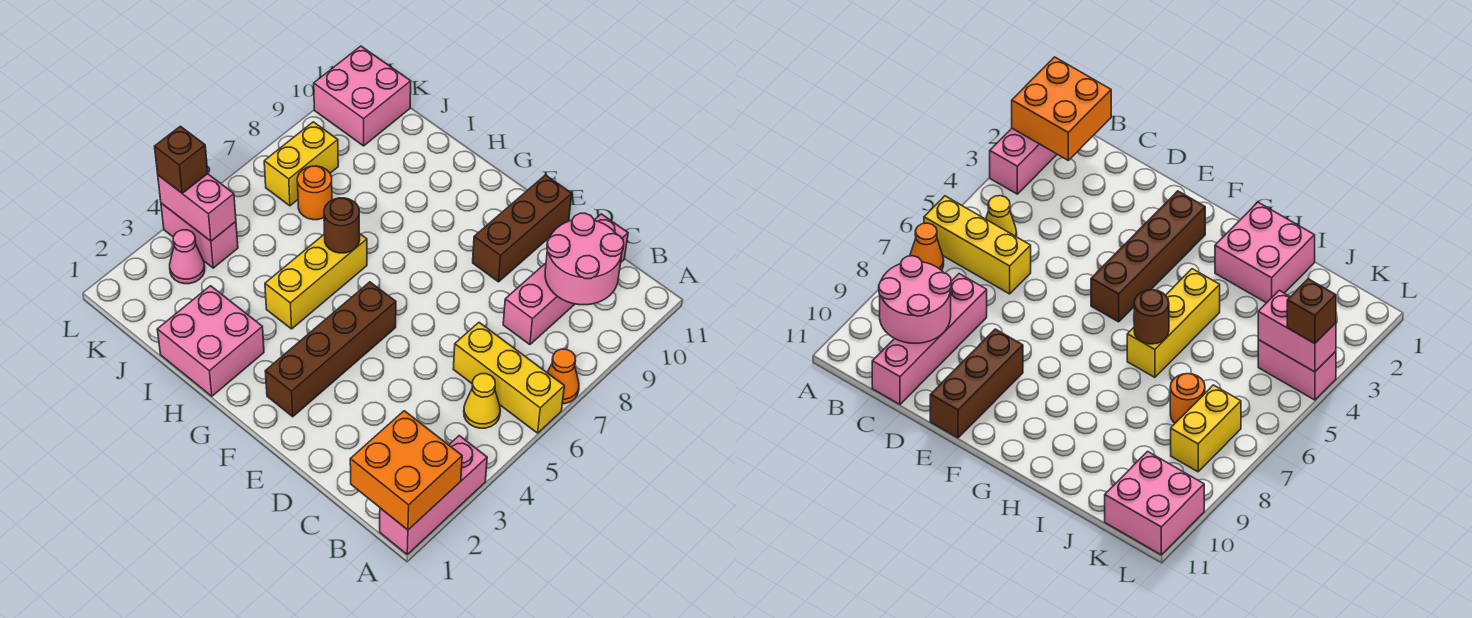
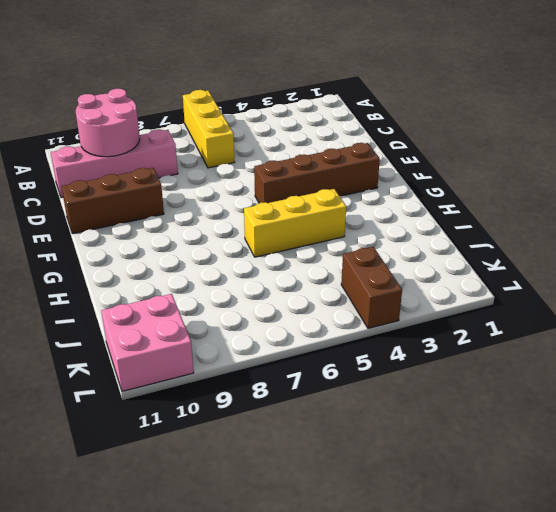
brown brick K4:L4 level 1 -> pink brick K4:L4 level 1
none -> pink brick A1:A3 level 1
none -> orange cone A7 level 1
none -> yellow cone B5 level 1

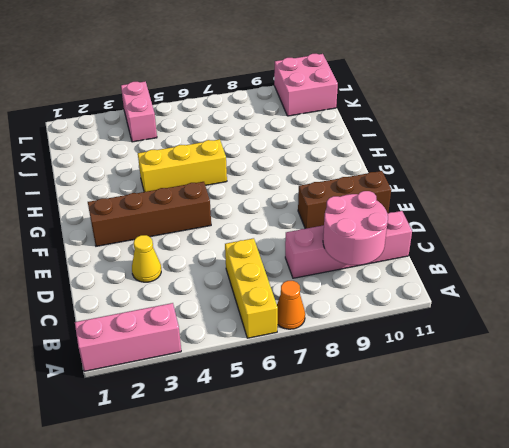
yellow cone D3 level 1 -> yellow cone B5 level 1
none -> pink brick H1:I2 level 1
none -> orange round brick J7 level 1
none -> pink cone K3 level 1

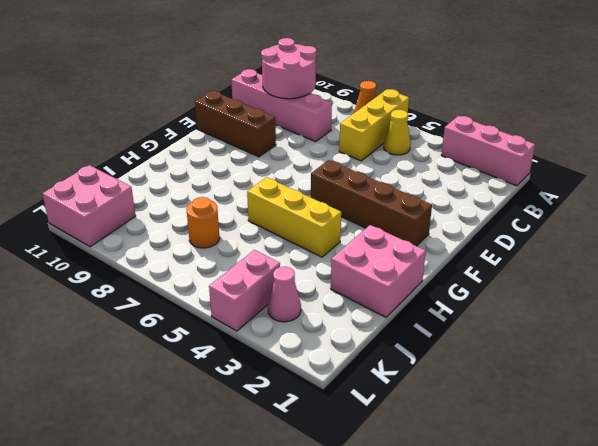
none -> yellow brick K7:K8 level 1
none -> orange brick A1:B2 level 2
none -> brown round brick H6 level 2

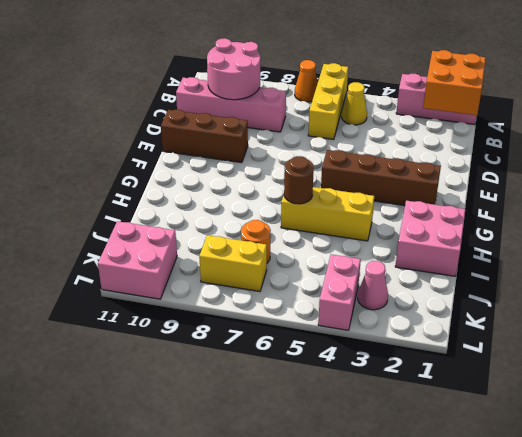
none -> pink brick K4:L4 level 2
none -> brown brick L4 level 3

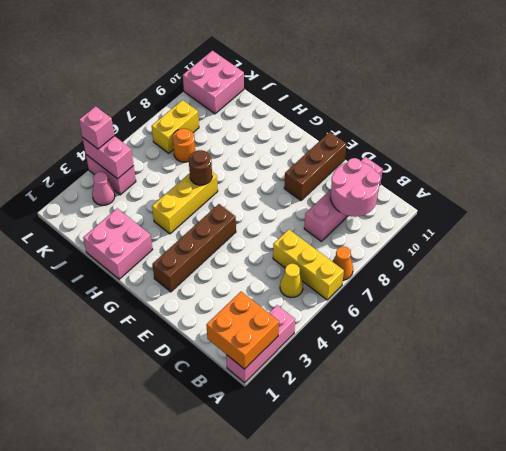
pink brick L4 level 3 -> brown brick L4 level 3

